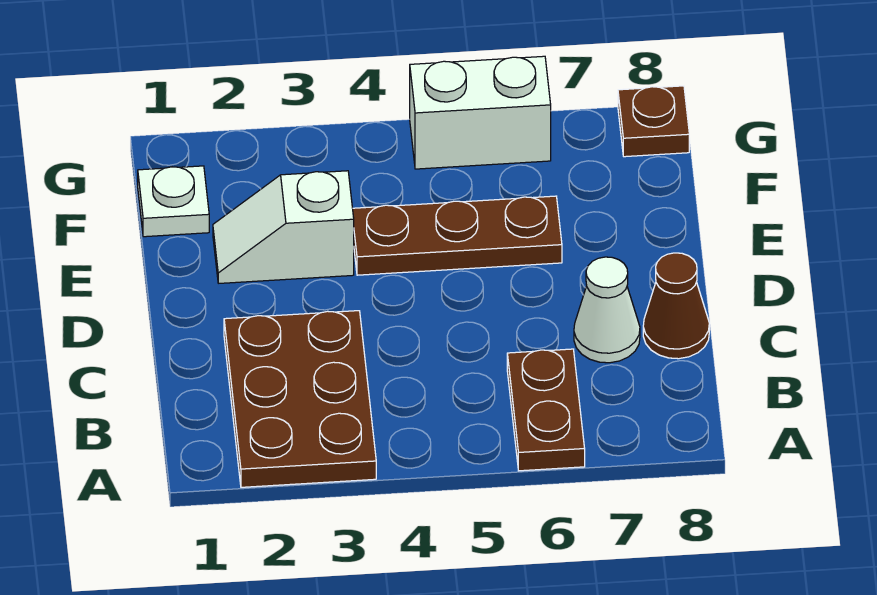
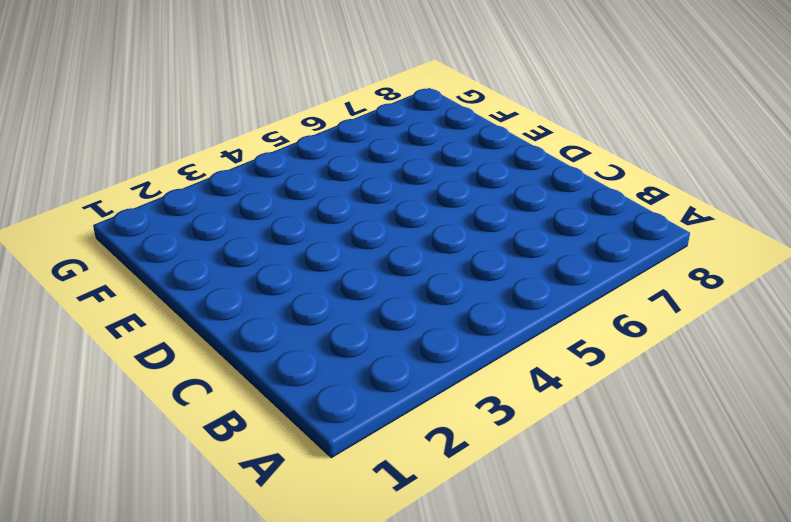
none -> brown plate A2:C3 level 1
none -> brown plate A6:B6 level 1

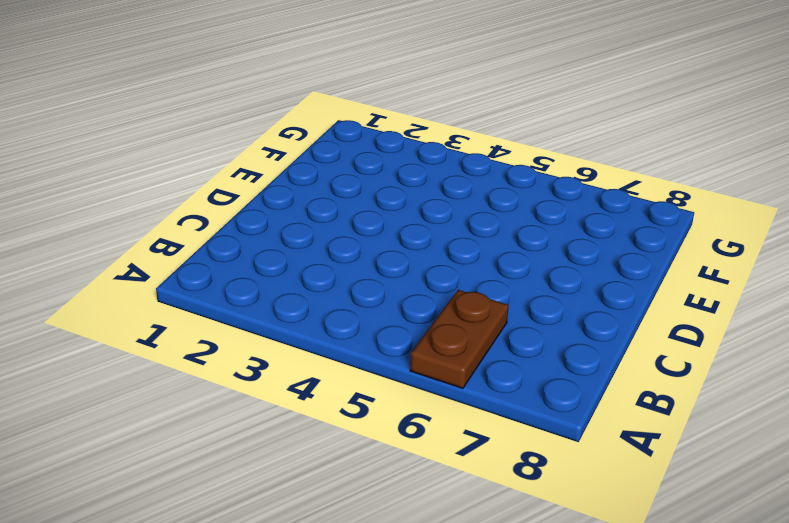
none -> brown plate A2:C3 level 1
none -> white cone C7 level 1

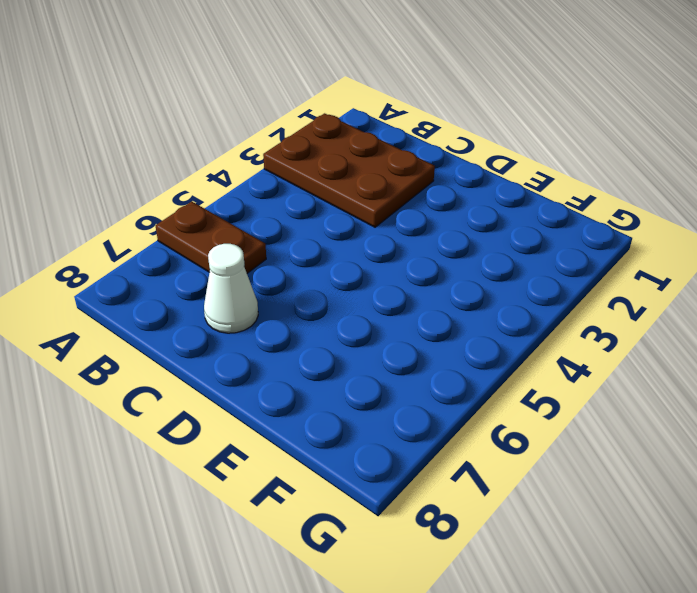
none -> brown cone C8 level 1
none -> white slope E2:E3 level 1 top 3

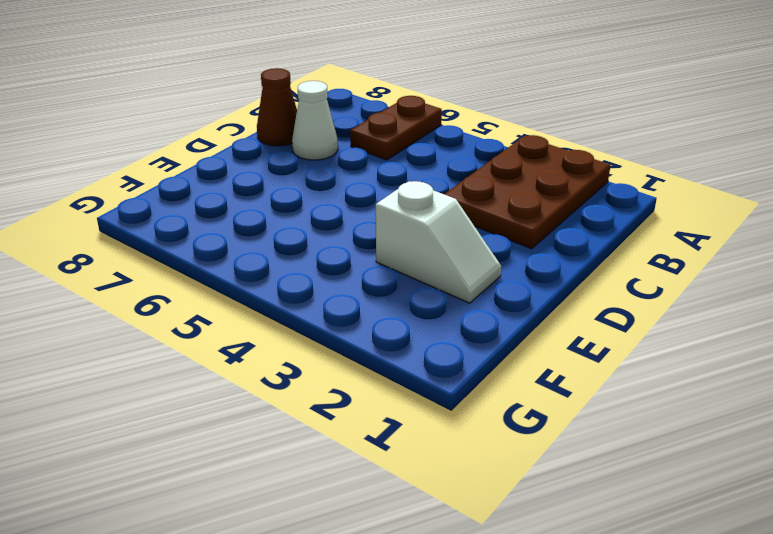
none -> brown plate E4:E6 level 1
none -> white plate F1 level 1

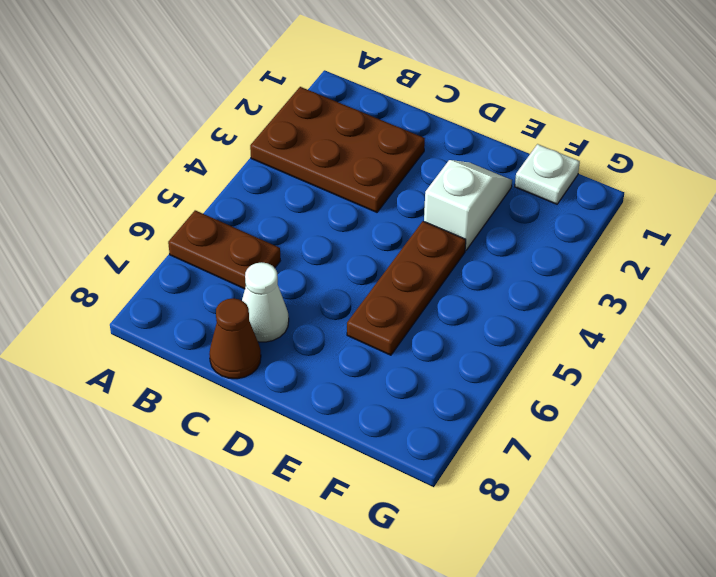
none -> white brick G5:G6 level 1
none -> brown plate G8 level 1

